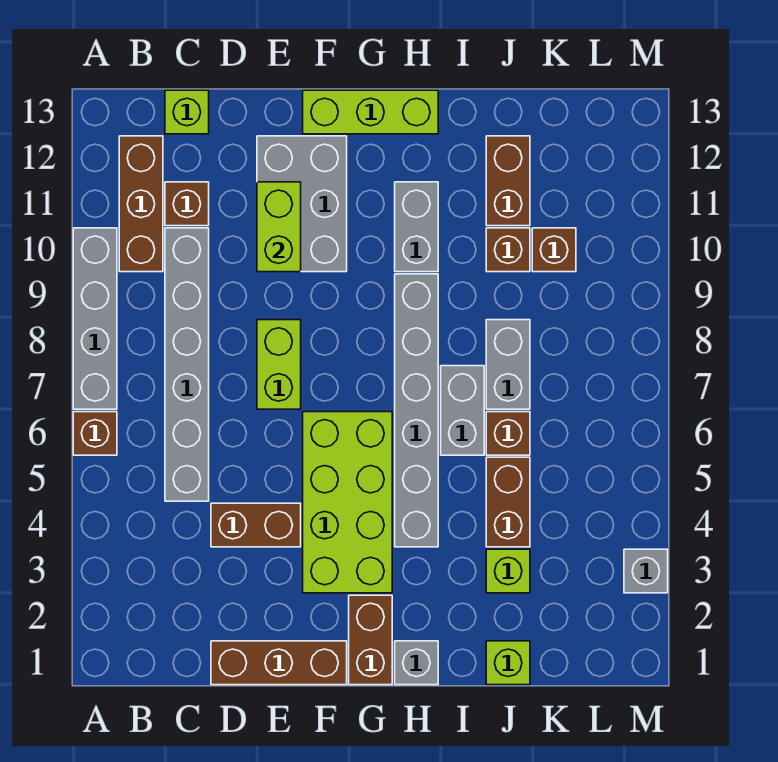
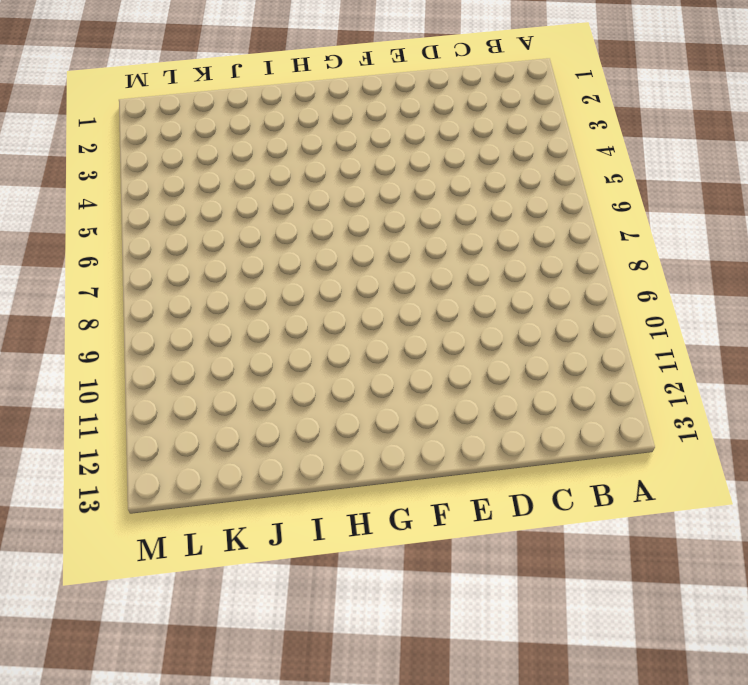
none -> brown brick A6 level 1
none -> grey brick A7:A10 level 1
none -> brown brick B10:B12 level 1

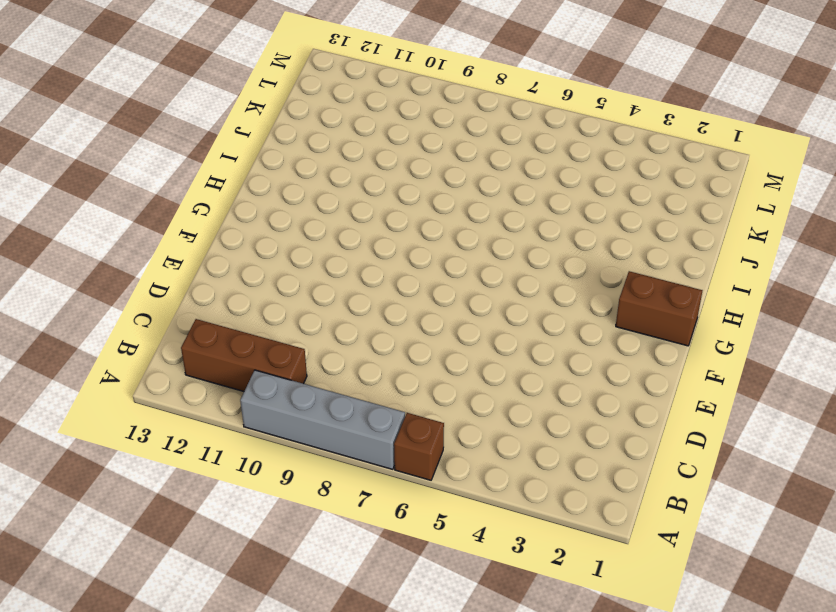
none -> grey brick C5:C10 level 1
none -> brown brick C11 level 1
none -> lime brick C13 level 1

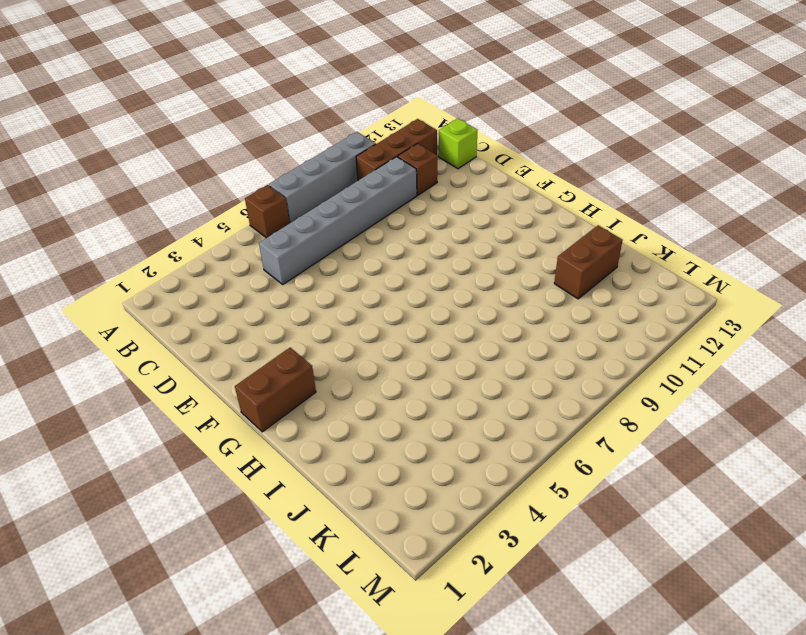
none -> brown brick D1:F1 level 1
none -> brown brick D4:E4 level 1
none -> lime brick E7:E8 level 1

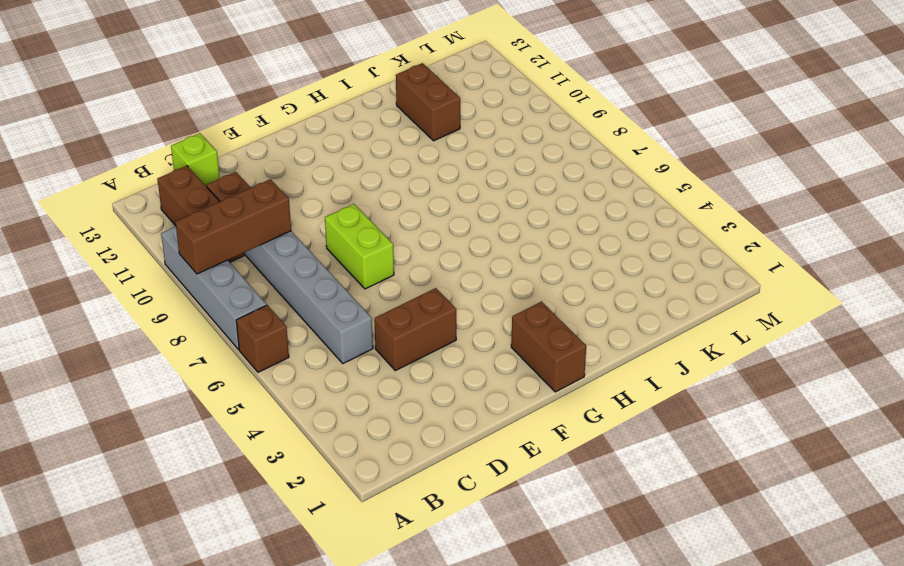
brown brick A9:C9 level 2 -> brown brick D1:F1 level 1
none -> grey brick E10:F12 level 1
none -> lime brick F3:G6 level 1
none -> lime brick F13:H13 level 1

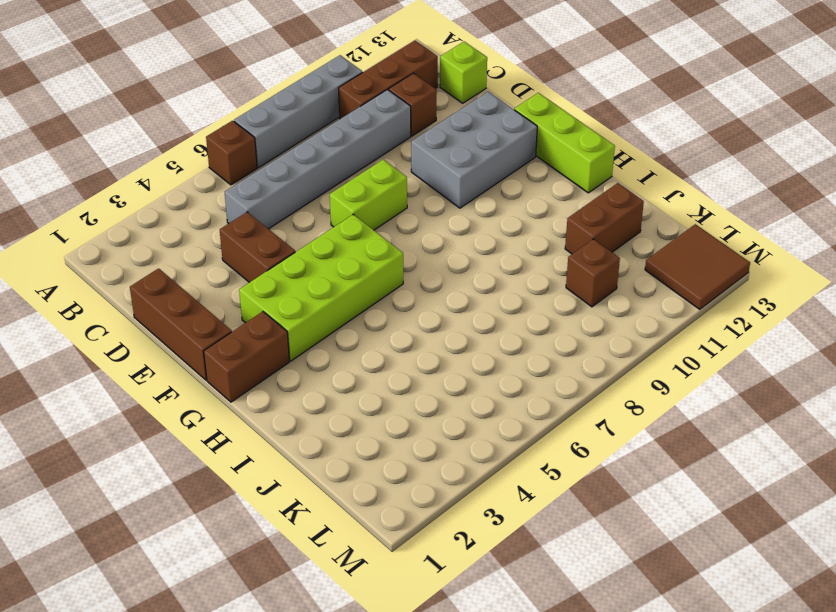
brown tile L12:M13 level 1 -> none
none -> grey brick H1 level 1
none -> grey brick H4:H9 level 1
none -> grey brick H10:H11 level 1

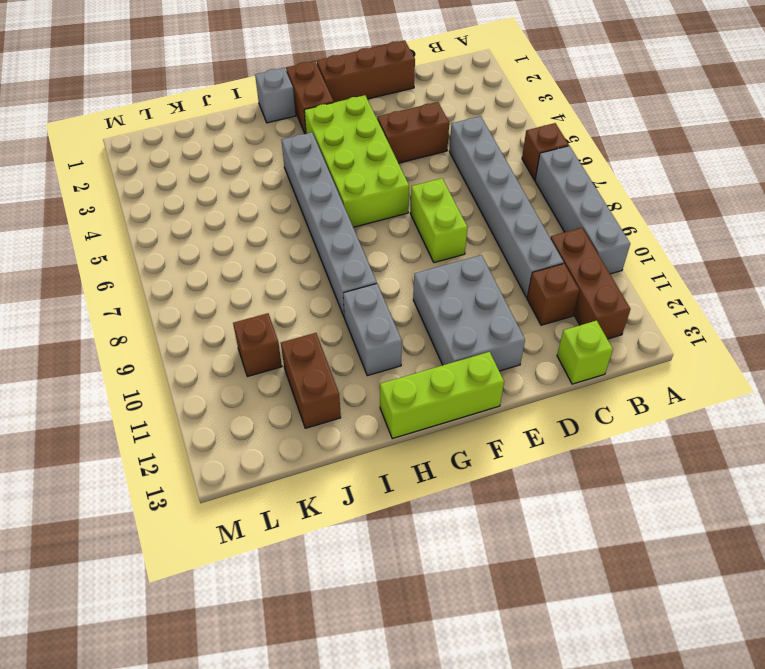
none -> grey brick I6:I7 level 1
none -> lime brick J1 level 1
none -> lime brick J3 level 1

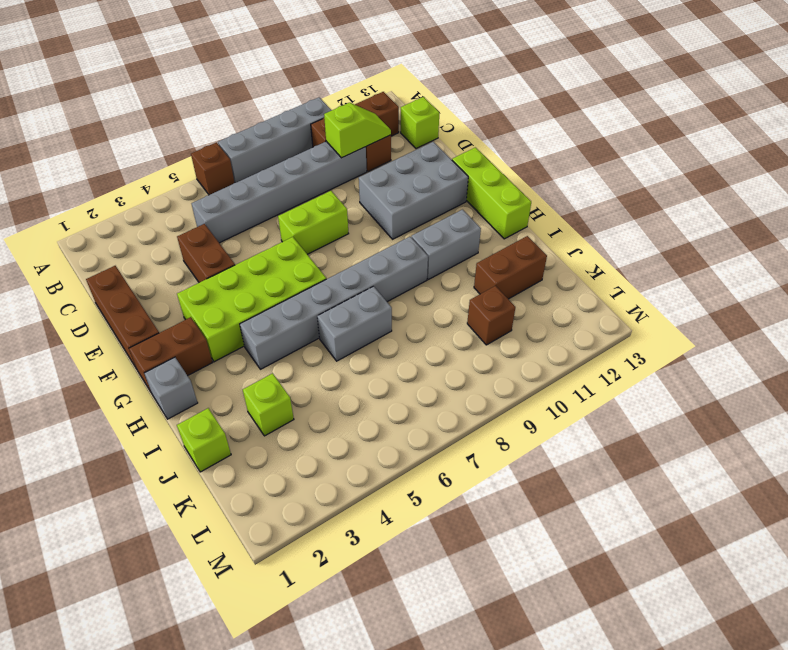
lime slope C10:C11 level 2 top 10 -> none
none -> brown brick J4:J5 level 1
none -> brown brick J6 level 1
none -> grey brick J7:J8 level 1

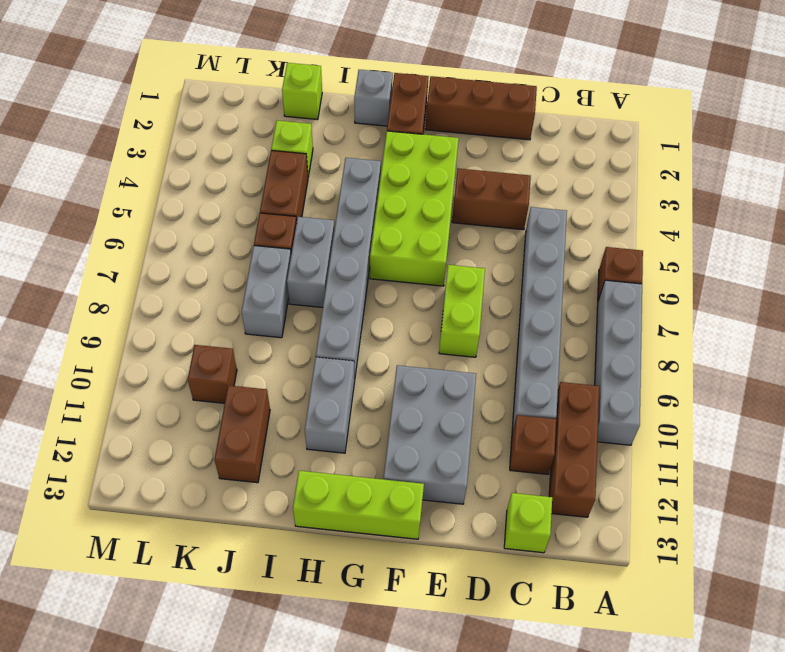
none -> brown brick J10 level 1
none -> grey brick M3 level 1
none -> lime brick E10:E11 level 2

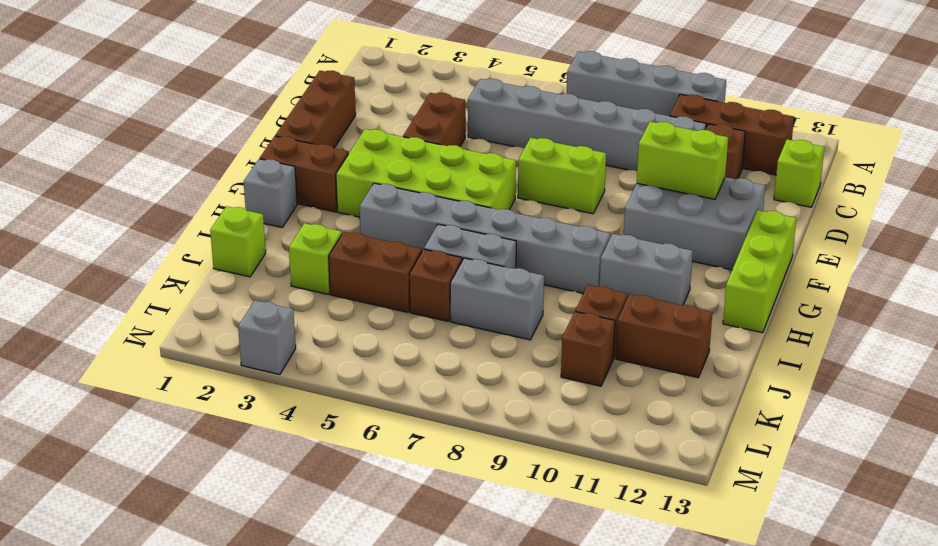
none -> brown brick A6 level 1

